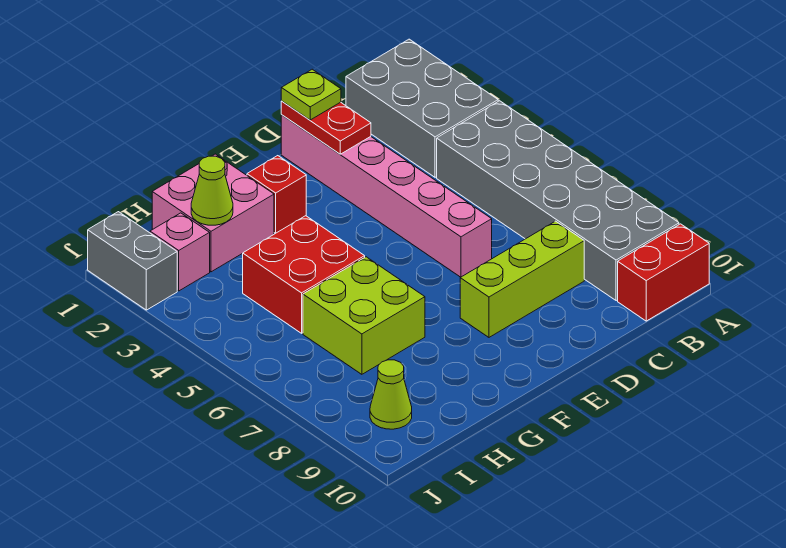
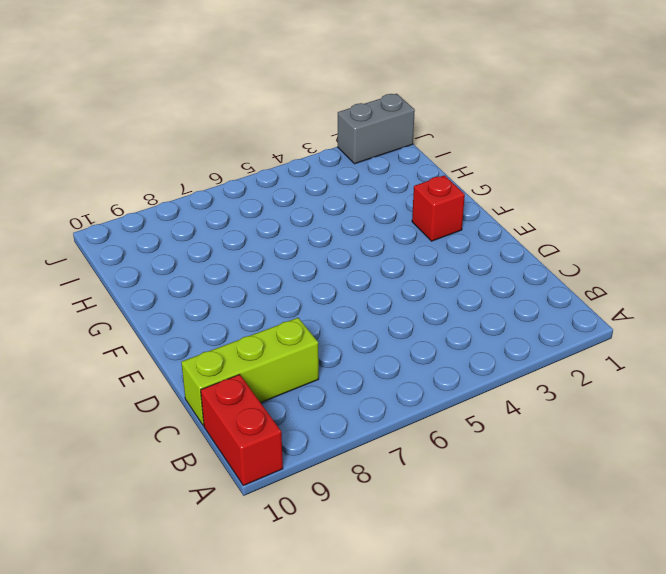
lime brick C8:C10 level 1 -> lime brick C8:E8 level 1
none -> grey brick A1:B3 level 1
none -> grey brick A4:B9 level 1
none -> pink brick D1:D6 level 1

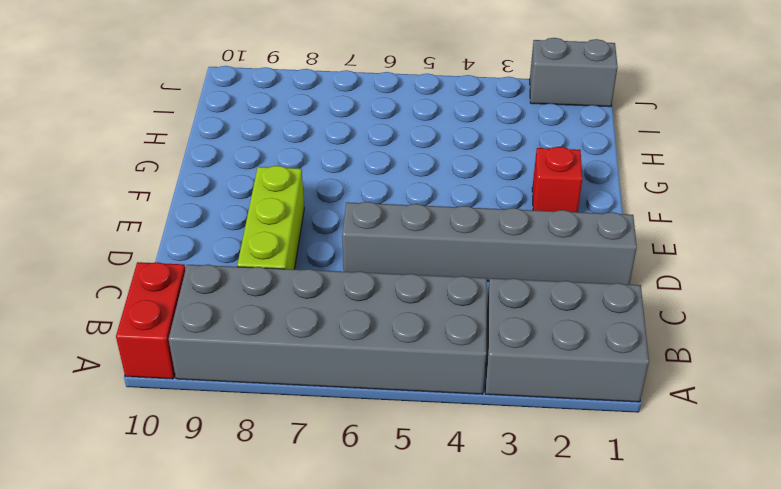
grey brick D1:D6 level 1 -> pink brick D1:D6 level 1
none -> pink brick G1:H2 level 1
none -> red brick G4:H5 level 1
none -> lime brick G6:H7 level 1

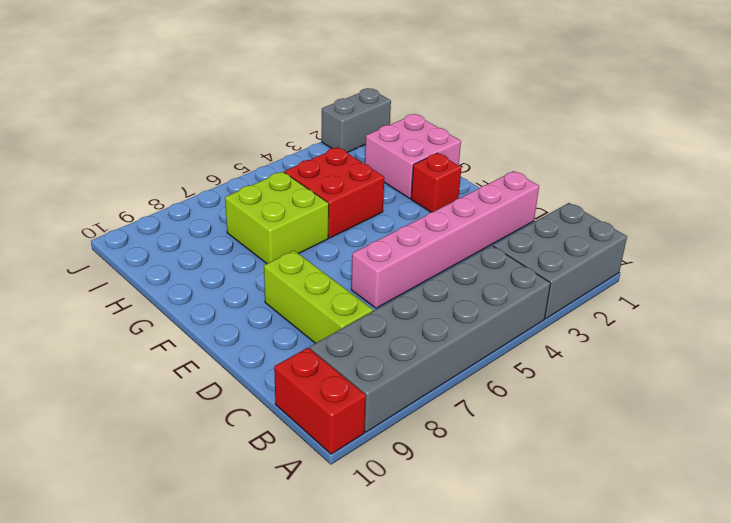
none -> pink brick I2 level 1
none -> lime cone I9 level 1
none -> red plate D1:D2 level 2

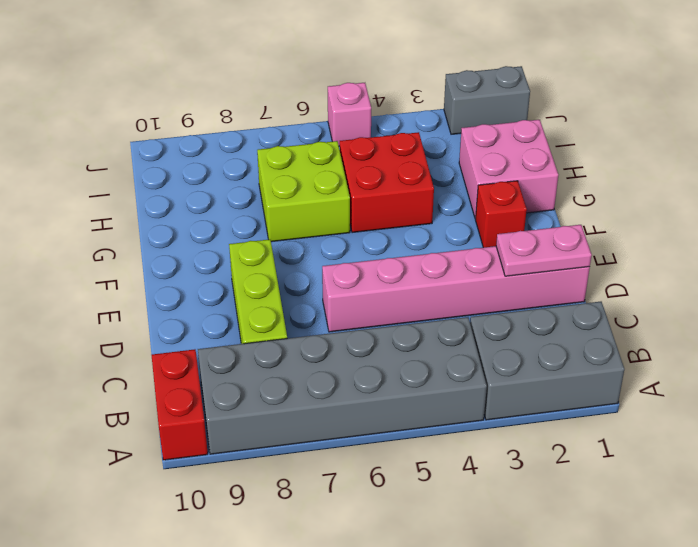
pink plate D1:D2 level 2 -> red plate D1:D2 level 2
pink brick J5 level 1 -> pink brick I2 level 1
none -> lime cone I9 level 1
none -> lime cone H2 level 2
none -> lime plate D1 level 3

